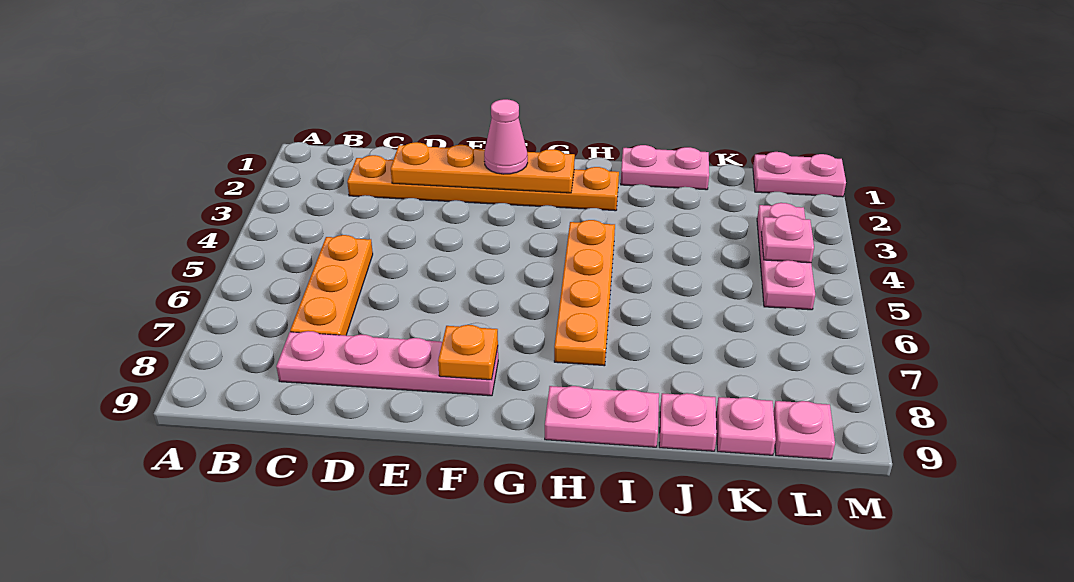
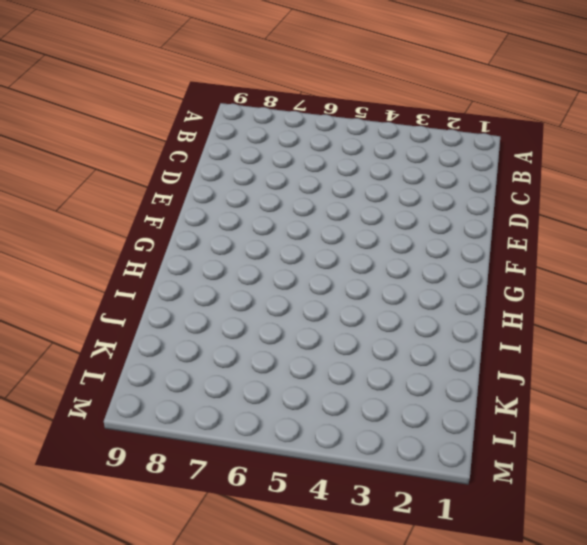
none -> orange plate C2:H2 level 1
none -> orange plate C5:C7 level 1
none -> pink plate C8:F8 level 1

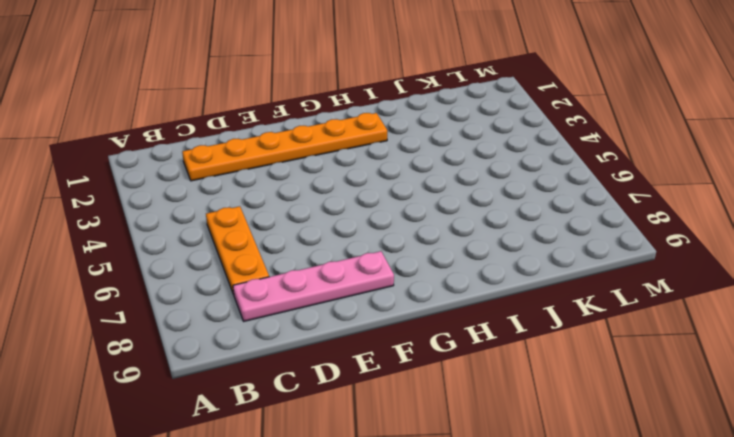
none -> orange plate H4:H7 level 1
none -> pink plate H9:I9 level 1
none -> pink plate I1:J1 level 1

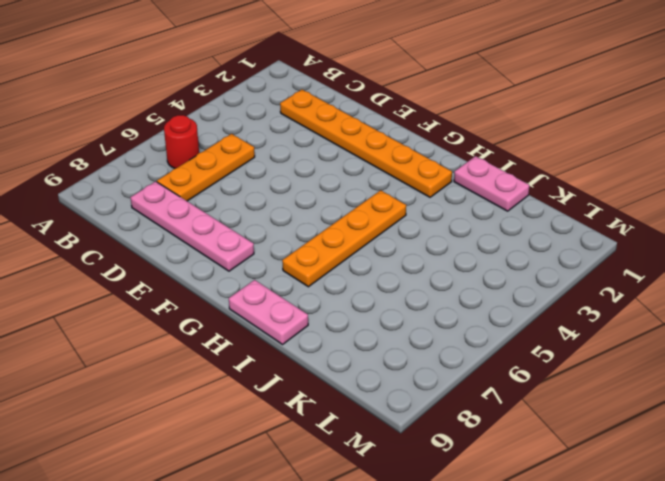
red round brick B6 level 1 -> none
none -> pink plate J9 level 1
none -> pink plate K9 level 1
none -> pink plate L1:M1 level 1

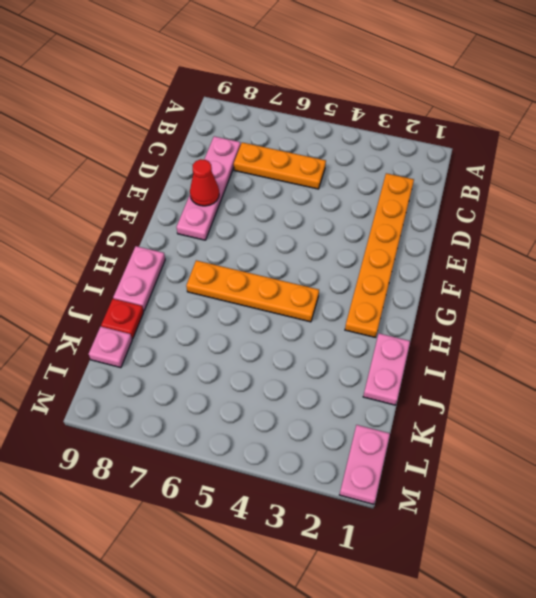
red cone E8 level 2 -> none
red plate J9 level 1 -> pink plate J9 level 1
none -> pink plate L3:L5 level 1
none -> pink plate L9 level 1
none -> orange plate D2:G2 level 2

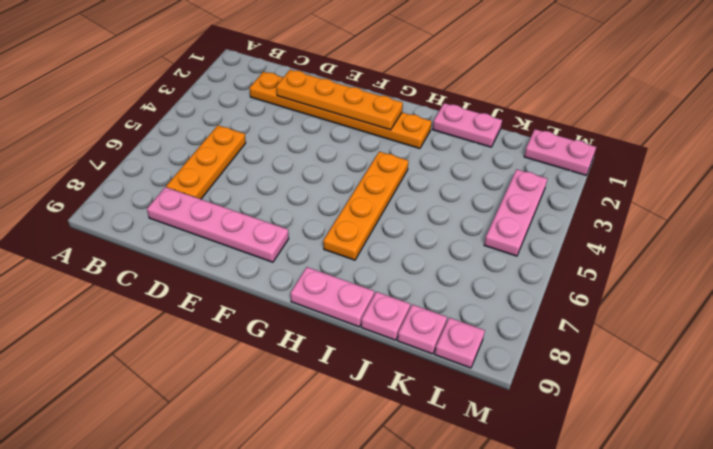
none -> orange plate F8 level 2
none -> pink plate L4 level 2
none -> pink cone F2 level 3

